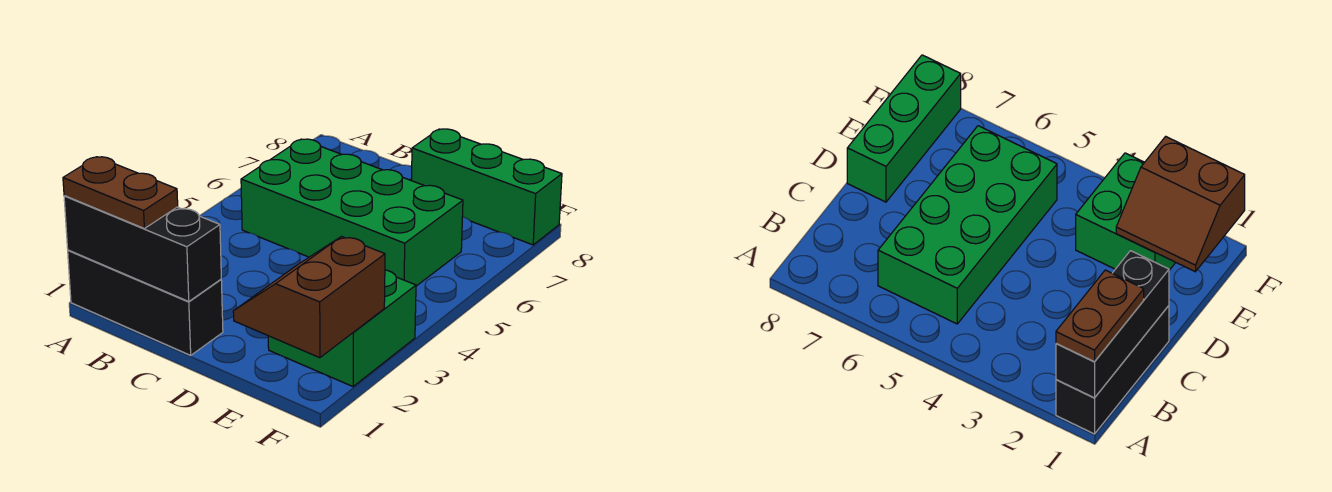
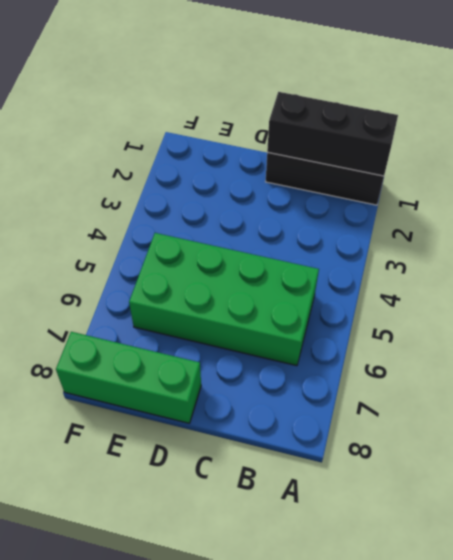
none -> green brick E2:F3 level 1
none -> brown slope E1:F2 level 2 top F

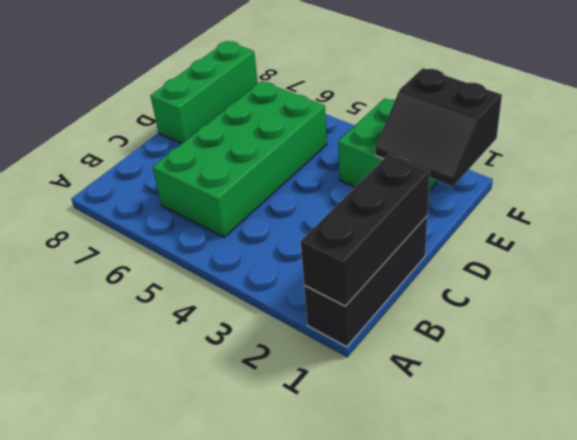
black slope E1:F2 level 2 top F -> brown slope E1:F2 level 2 top F
none -> brown plate A1:B1 level 3

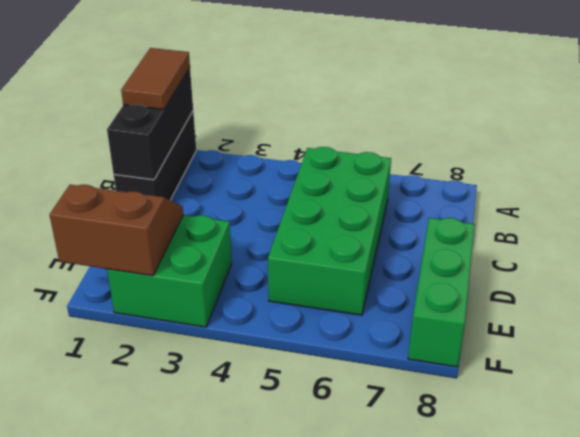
brown tile A1:B1 level 3 -> brown plate A1:B1 level 3

